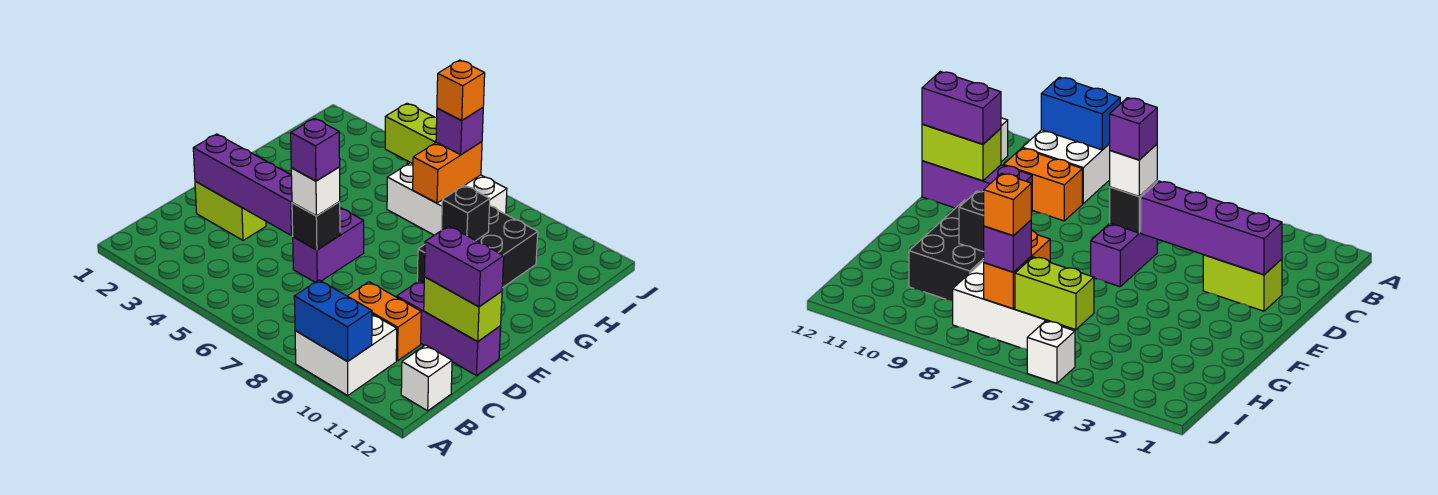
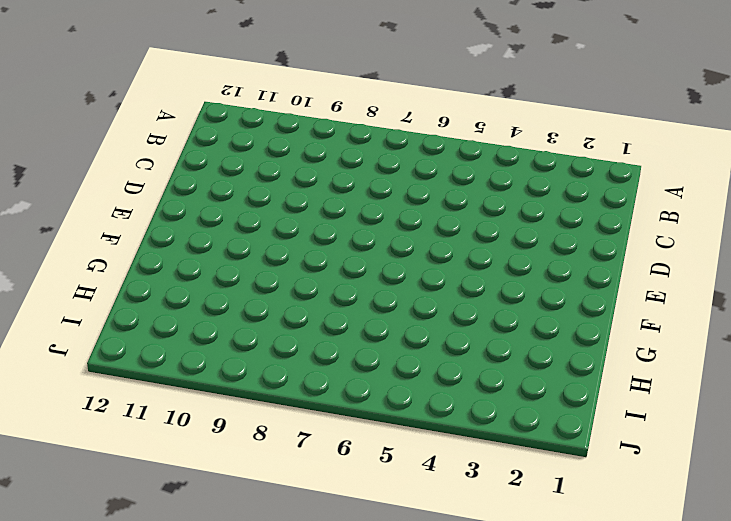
none -> white brick A9:B10 level 1
none -> white brick B12 level 1
none -> orange brick C9:C10 level 1

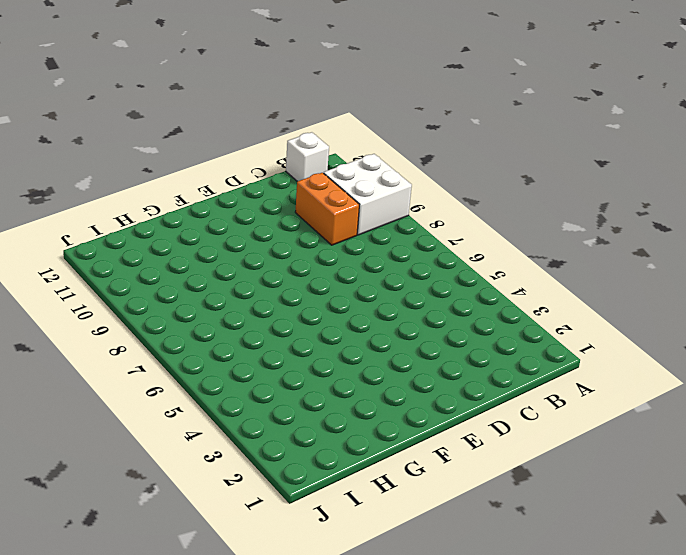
none -> lime brick D2:D3 level 1
none -> purple brick D6:E6 level 1
none -> purple brick D10:D12 level 1

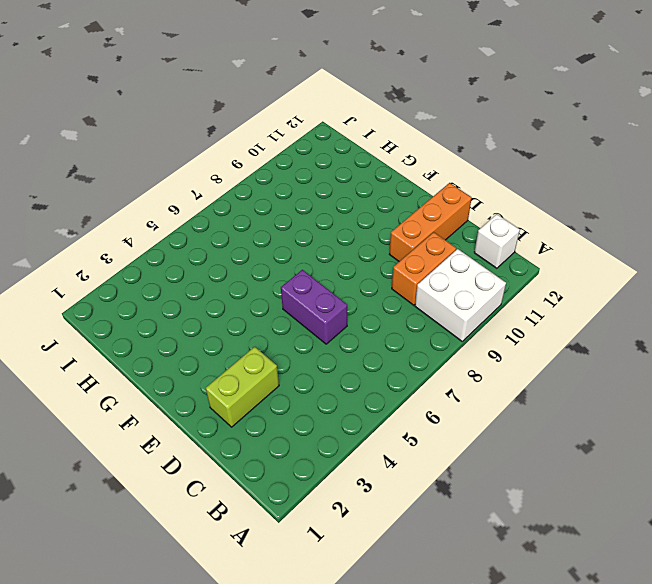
orange brick D10:D12 level 1 -> purple brick D10:D12 level 1
none -> black brick F9:H10 level 1
none -> white brick H6:I8 level 1
none -> white brick J5 level 1

